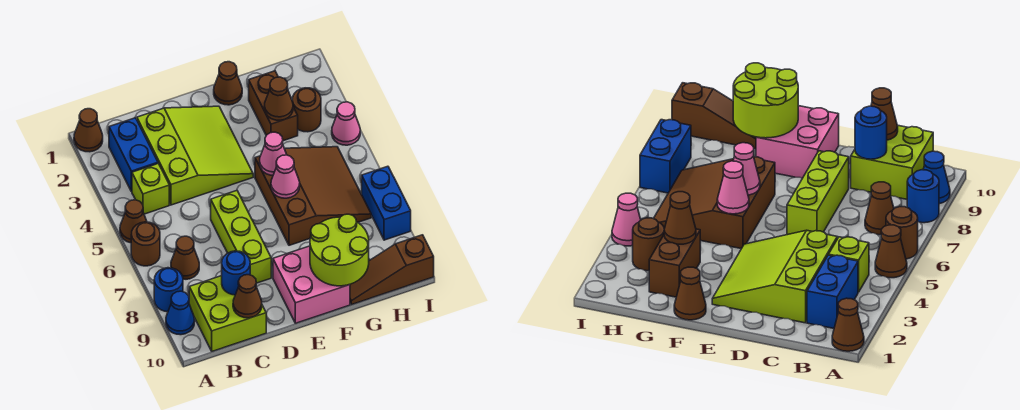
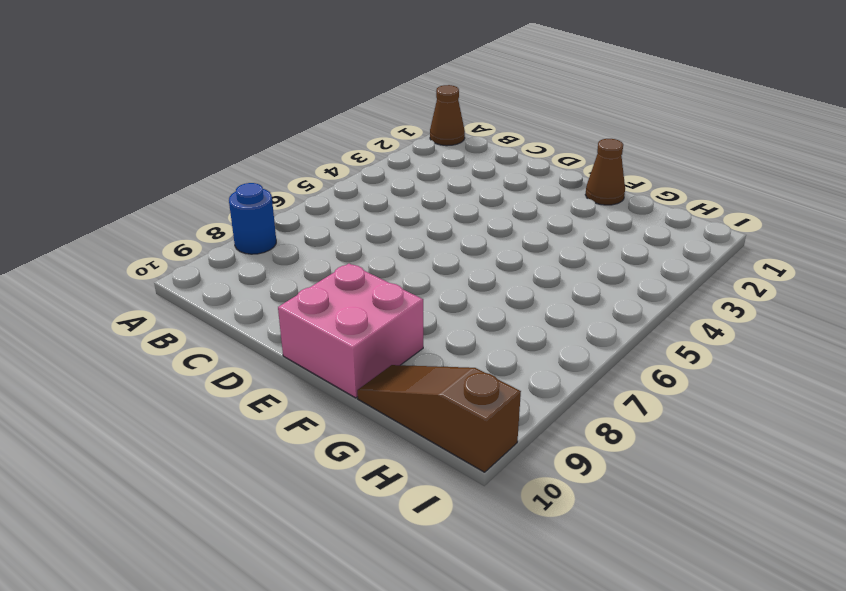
none -> brown cone A5 level 1
none -> brown round brick A6 level 1
none -> blue cone A9 level 1

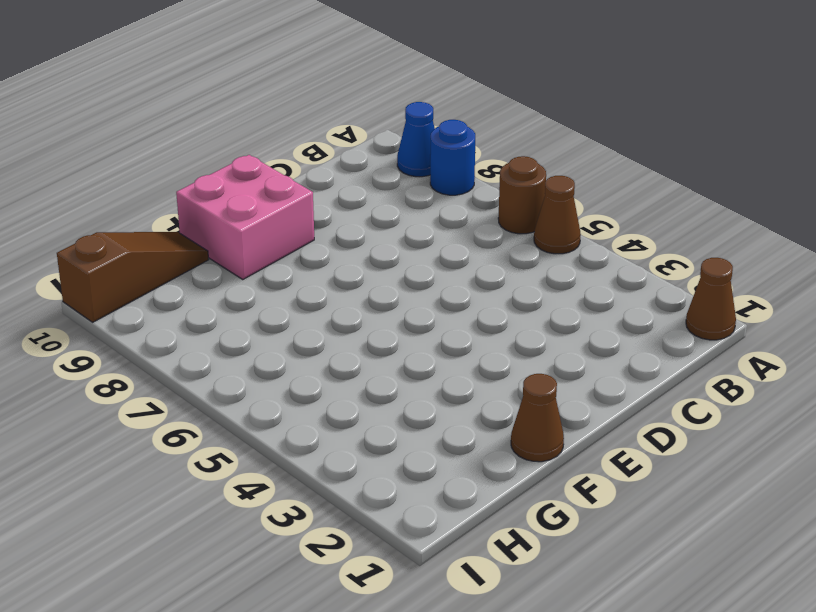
none -> blue brick B2:B3 level 1
none -> lime brick B4 level 1
none -> brown cone B7 level 1

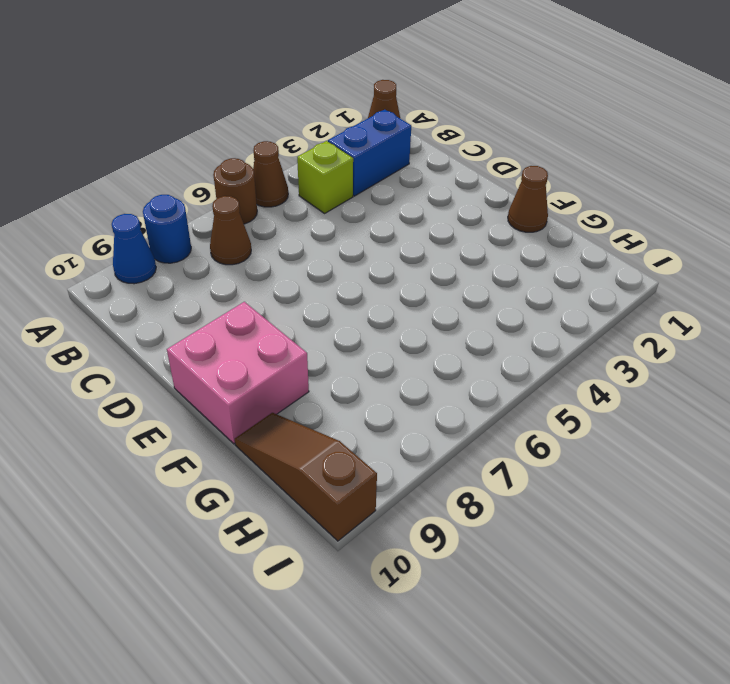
none -> lime brick B9:C10 level 1
none -> lime slope C2:E4 level 1 top C
none -> lime brick D6:D8 level 1

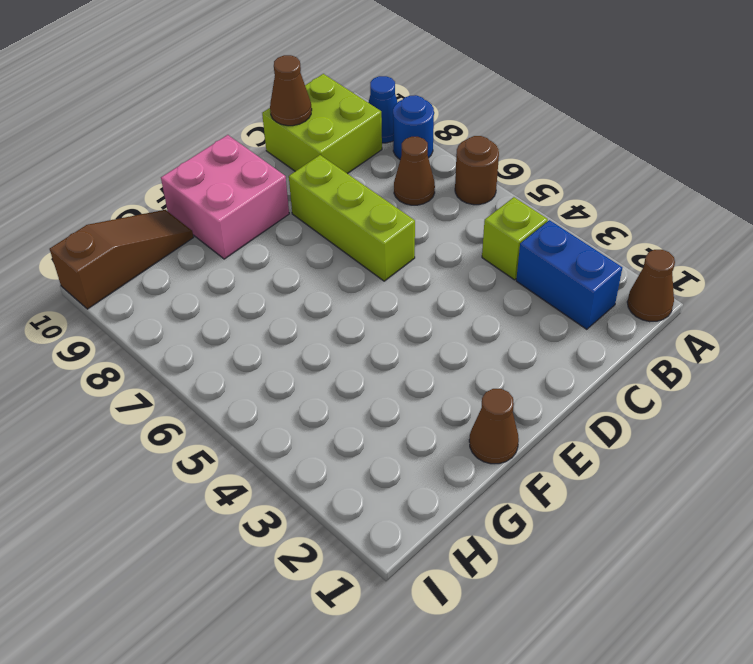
none -> brown cone A5 level 1
none -> lime slope C2:E4 level 1 top C
none -> brown slope F5:H7 level 1 top F

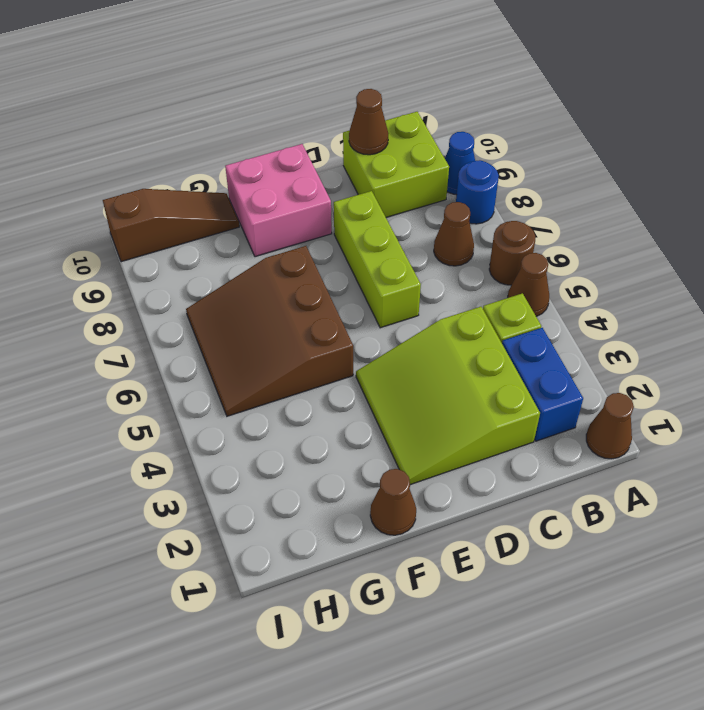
none -> brown brick G2:G3 level 1
none -> brown round brick H3 level 1
none -> pink cone I4 level 1

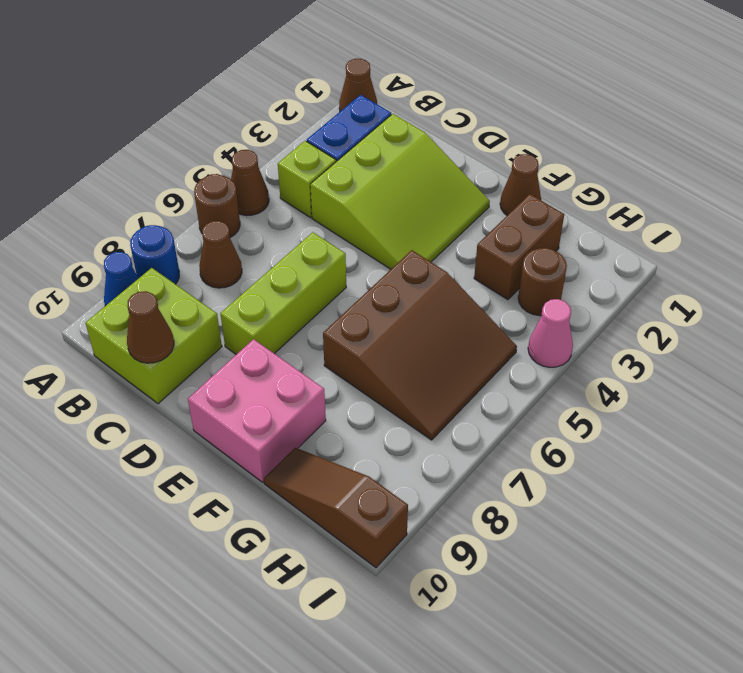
none -> blue brick I7:I8 level 1
none -> blue round brick C9 level 2
none -> pink cone F5 level 2

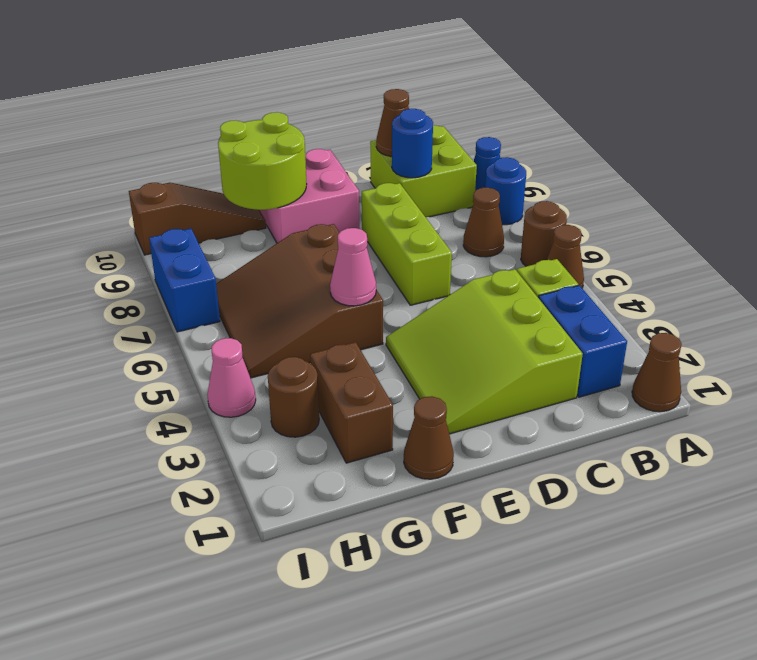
none -> pink cone F6 level 2
none -> brown cone G3 level 2

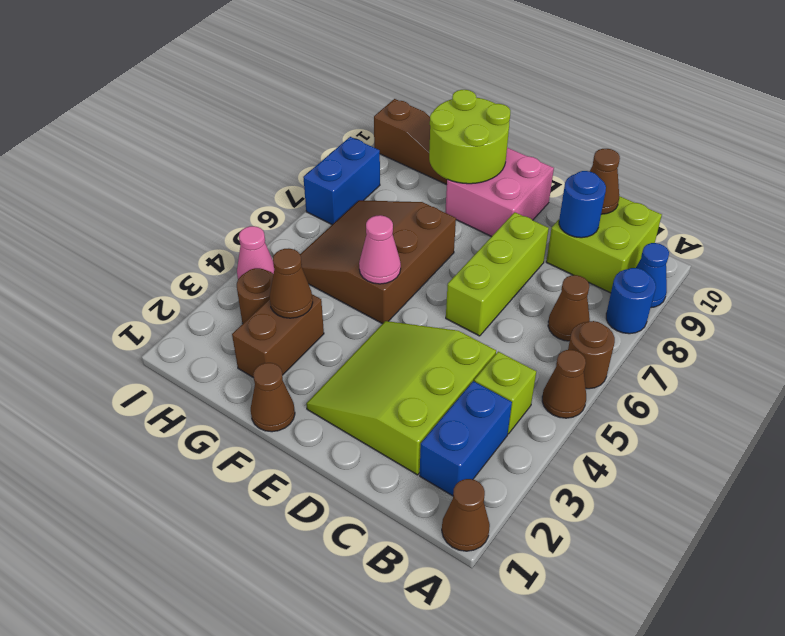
none -> pink cone F6 level 2

